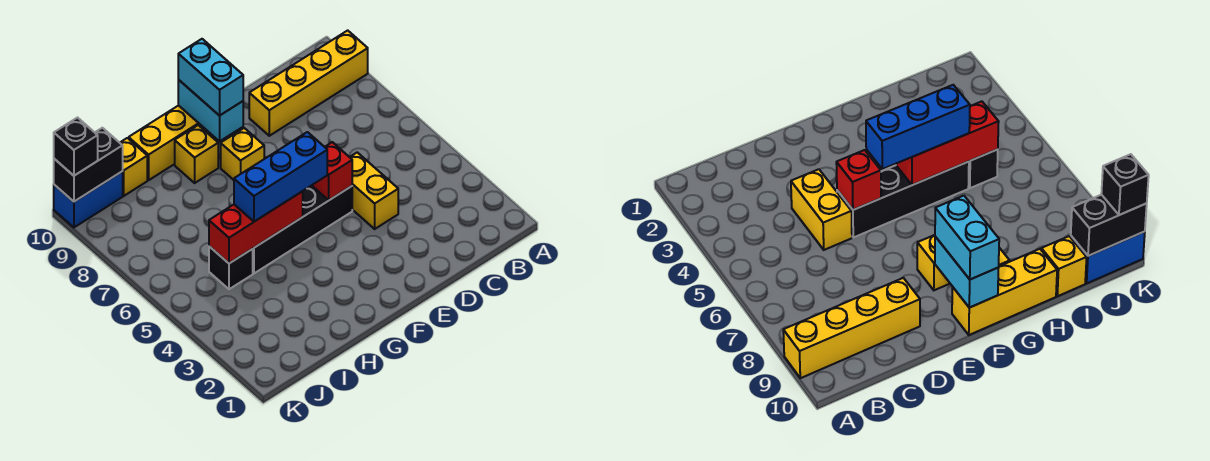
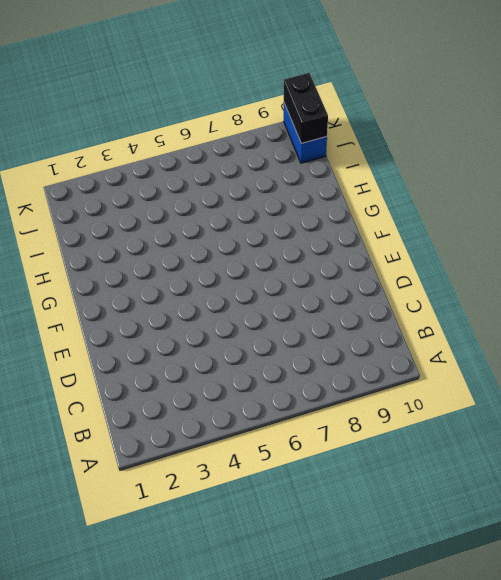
none -> yellow brick A9:D9 level 1
none -> yellow brick D4:D5 level 1
none -> black brick E5:H5 level 1

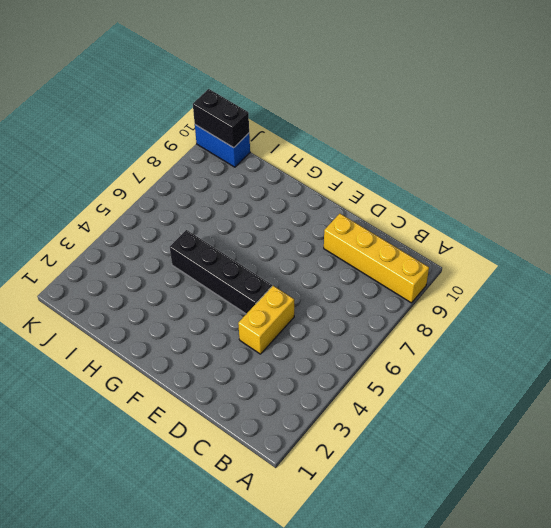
none -> yellow brick F8 level 1
none -> yellow brick F10:H10 level 1
none -> yellow brick G9 level 1

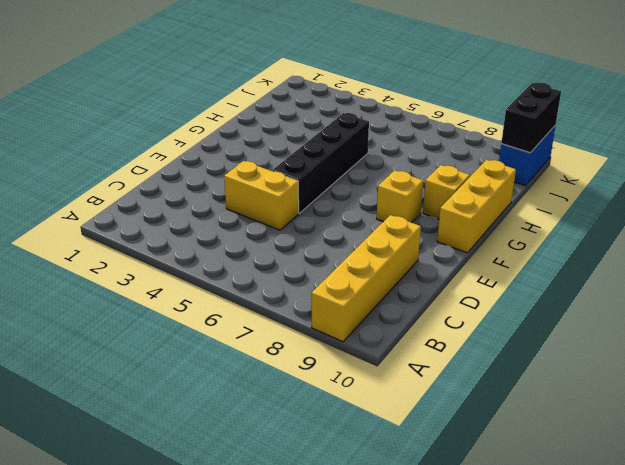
none -> black brick I5 level 1
none -> yellow brick I10 level 1
none -> red brick E5 level 2

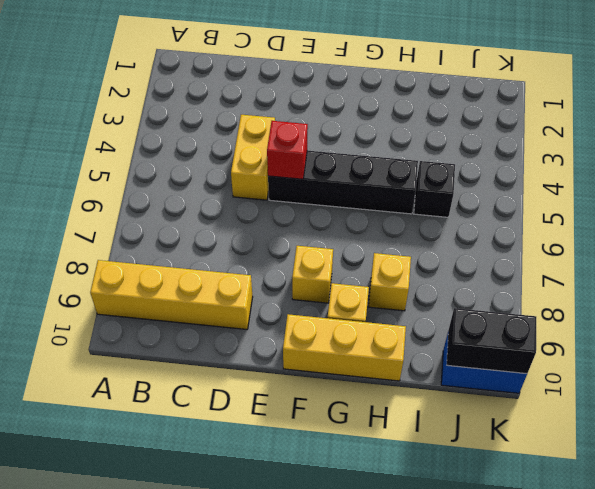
yellow brick H8 level 1 -> yellow brick I10 level 1
none -> cyan brick F9:F10 level 2
none -> red brick G5:I5 level 2
none -> blue brick F5:H5 level 3

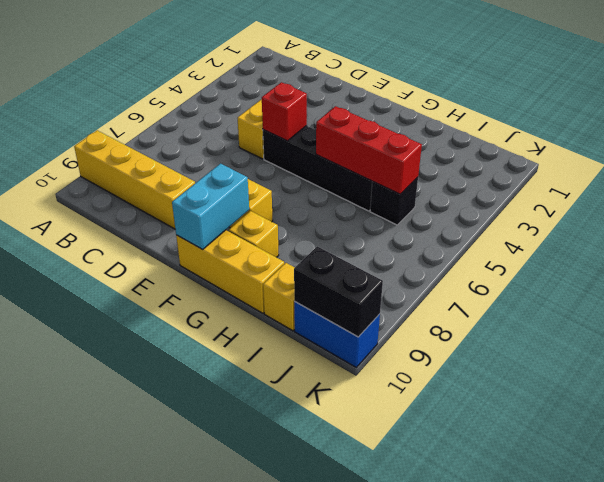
none -> blue brick F5:H5 level 3
none -> cyan brick F9:F10 level 3
none -> black brick K10 level 3

